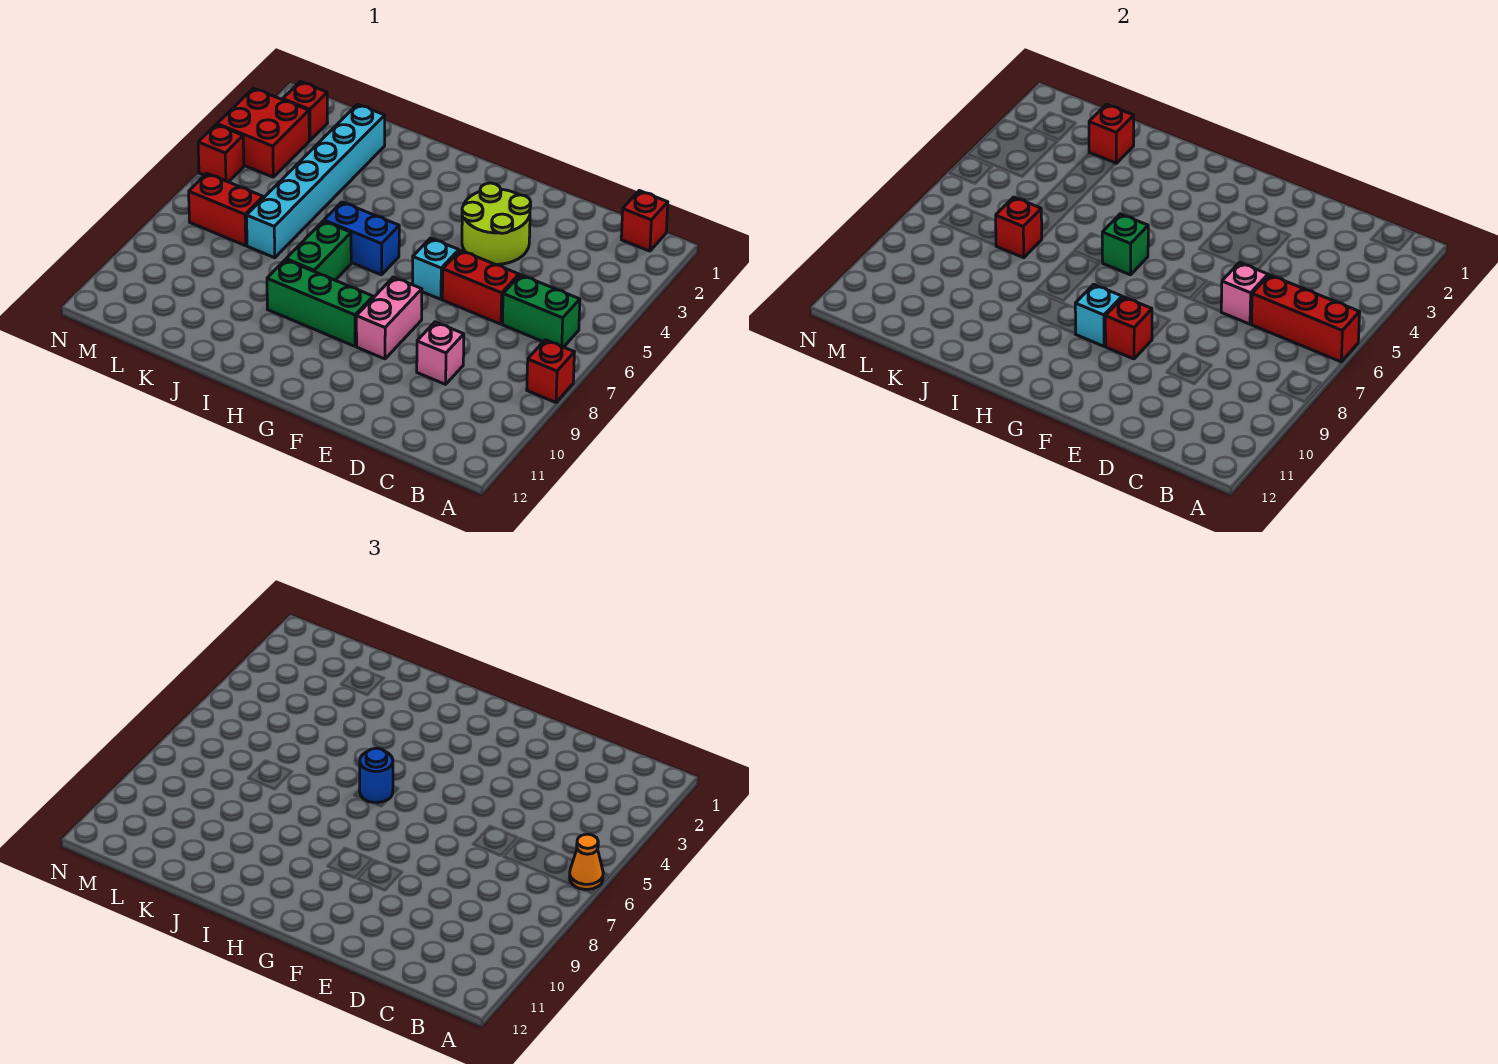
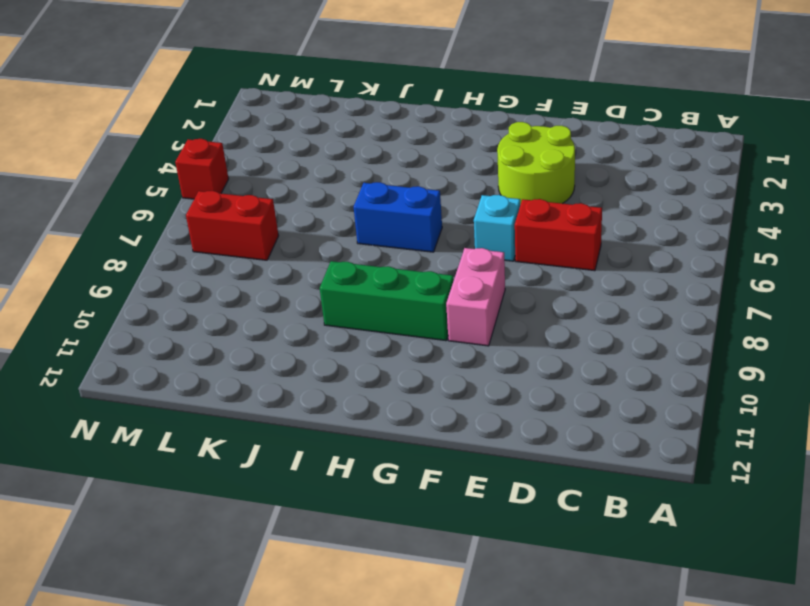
none -> red brick A8 level 1
none -> red brick B1 level 1
none -> green brick B6:C6 level 1

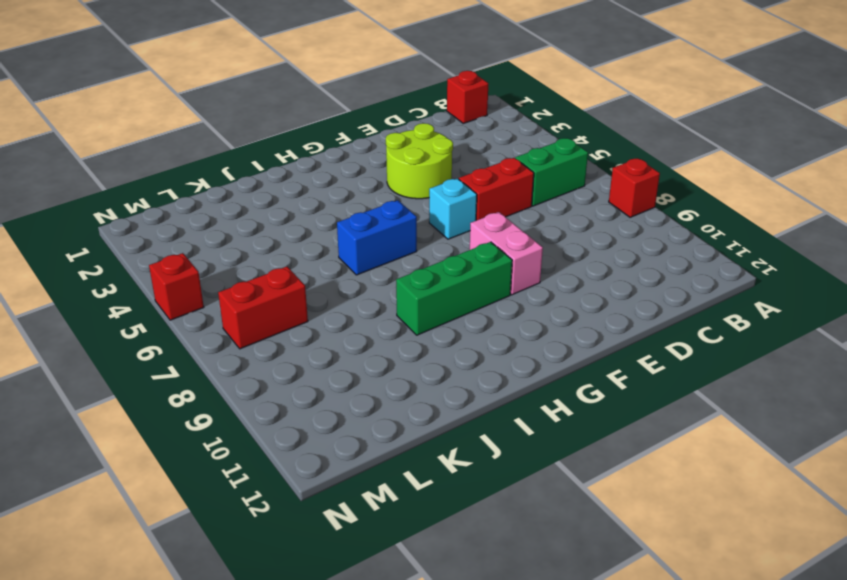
none -> pink brick D9 level 1
none -> green brick I7:I8 level 1
none -> cyan brick K2:K7 level 1

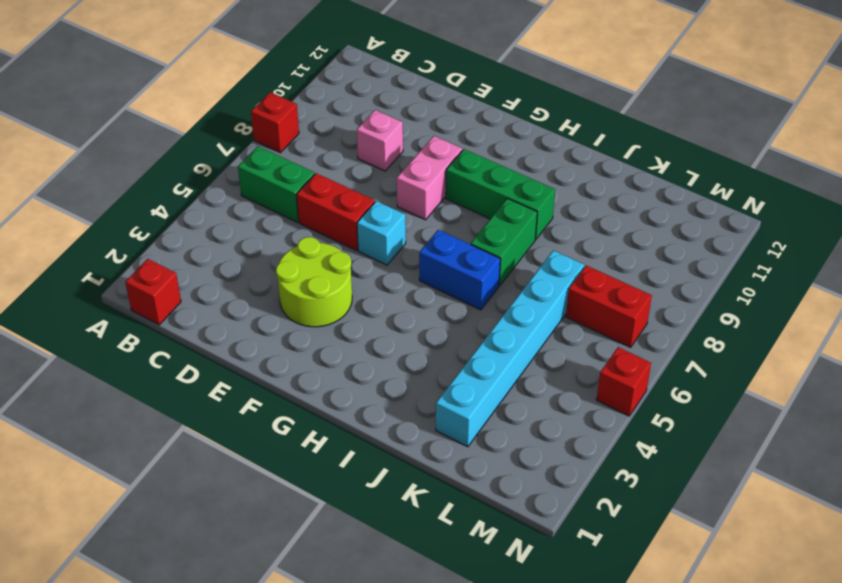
none -> red brick M2 level 1
none -> red brick M3:N4 level 1
none -> red brick A6:C6 level 2

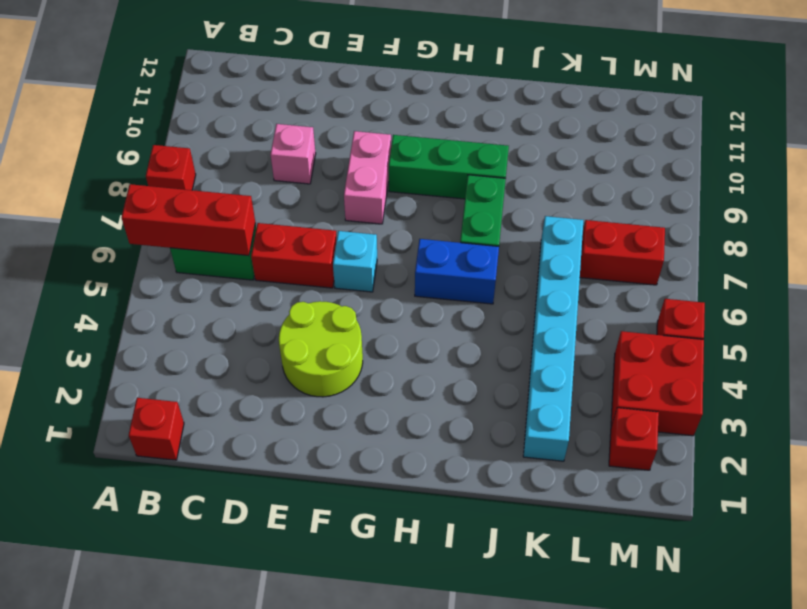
none -> pink brick D6 level 2
none -> red brick F9 level 2
none -> cyan brick G9 level 2

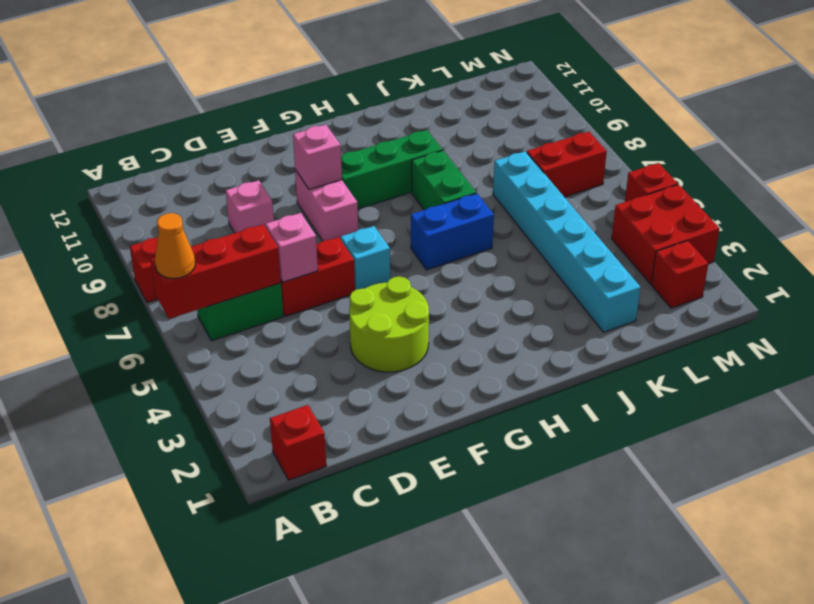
pink brick F9 level 2 -> red brick F9 level 2
none -> cyan brick G9 level 2
none -> green brick H6 level 2
none -> red brick K2 level 2

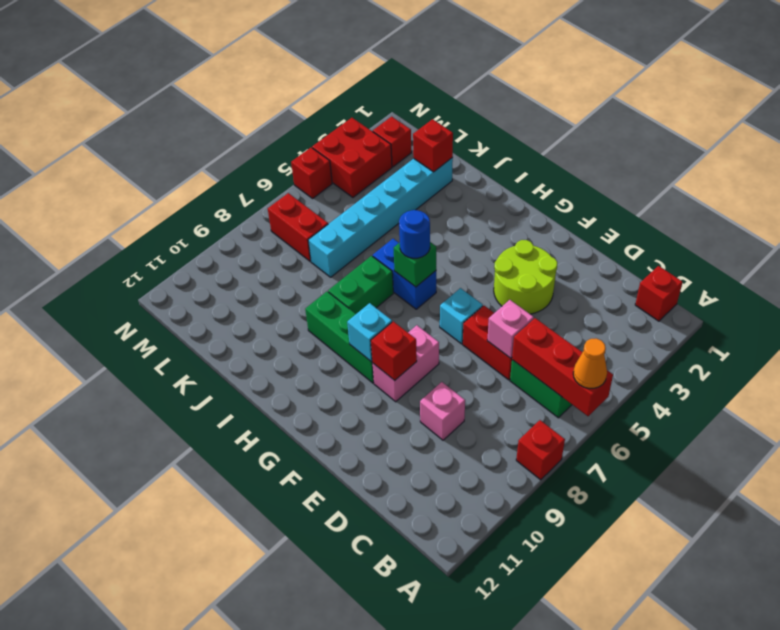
none -> red brick K7 level 2

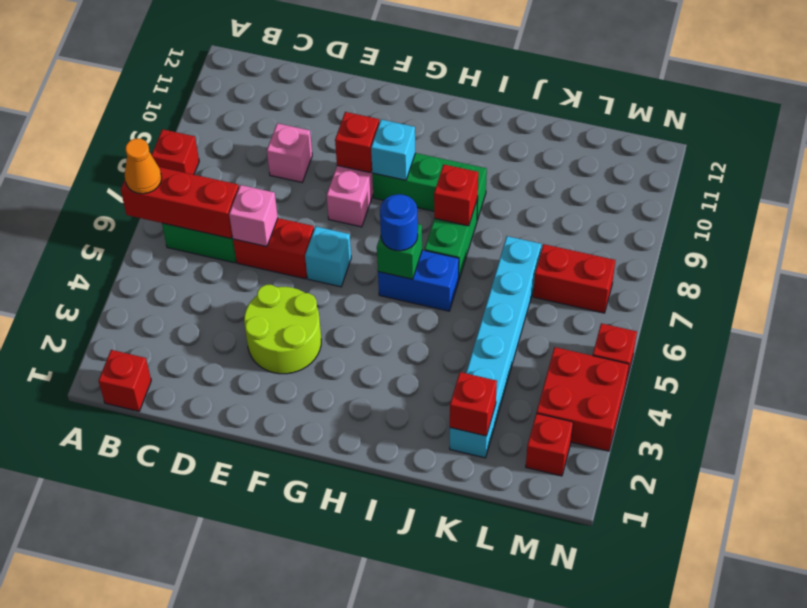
red brick I8 level 2 -> red brick K7 level 2

